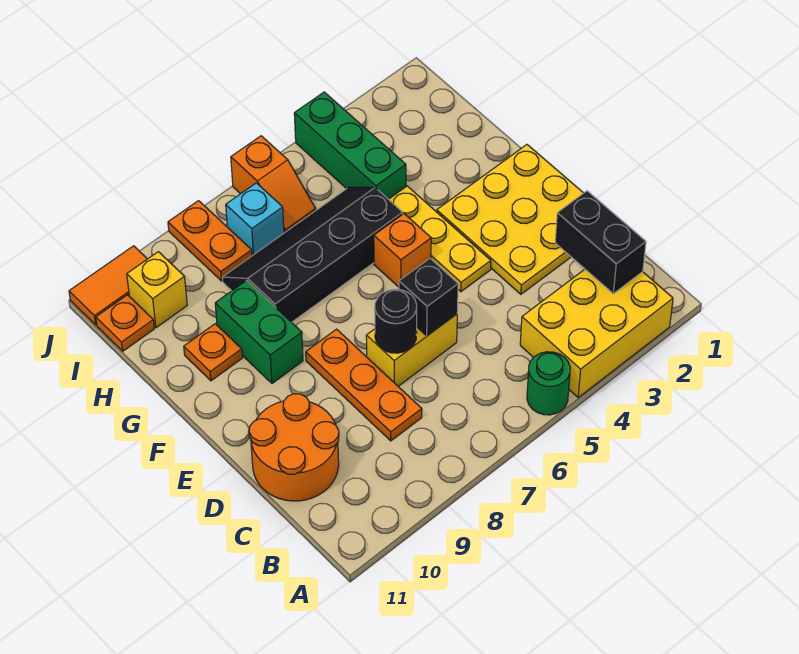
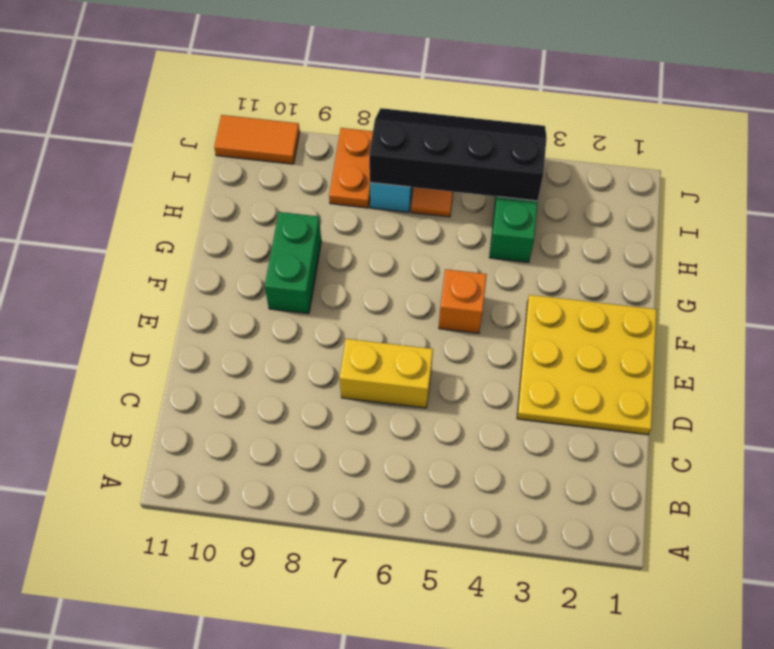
black slope I4:J7 level 2 top I -> black slope G5:H8 level 1 top G
none -> yellow brick A2:B4 level 1
none -> green round brick A5 level 1
none -> orange plate C8:E8 level 1

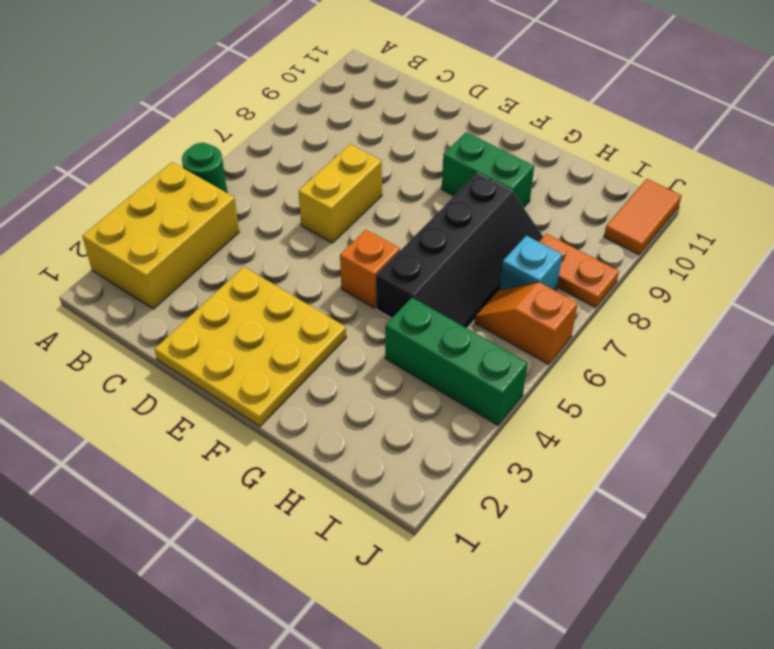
none -> orange plate C8:E8 level 1
none -> orange round brick C10:D11 level 1
none -> yellow plate E4:G4 level 1

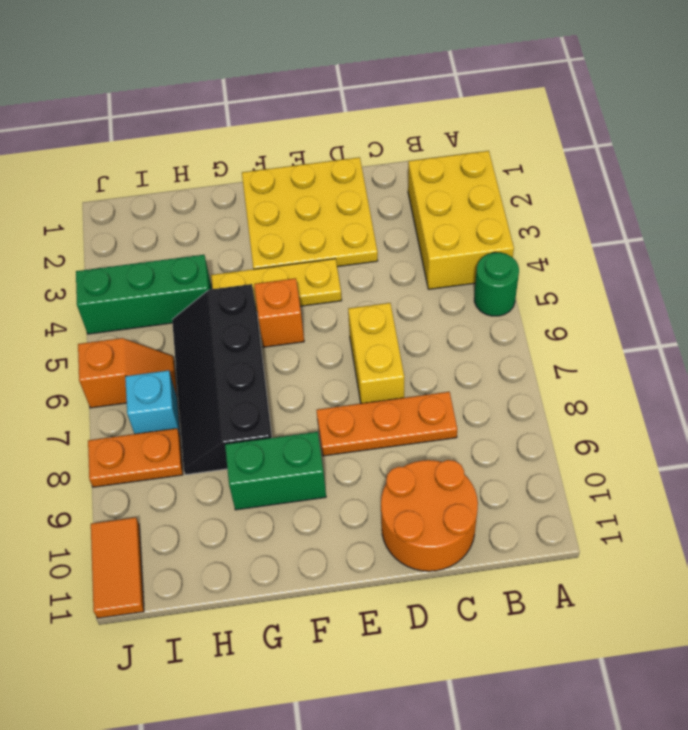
none -> orange plate G10 level 1
none -> yellow brick I10 level 1
none -> orange plate I11 level 1

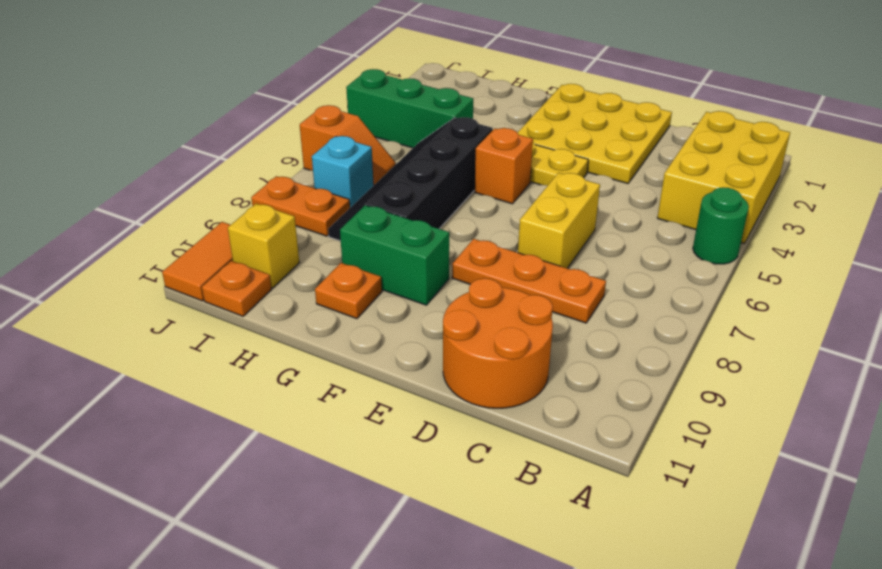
none -> black brick B2:C2 level 2
none -> black brick D6 level 2
none -> black round brick D7 level 2

